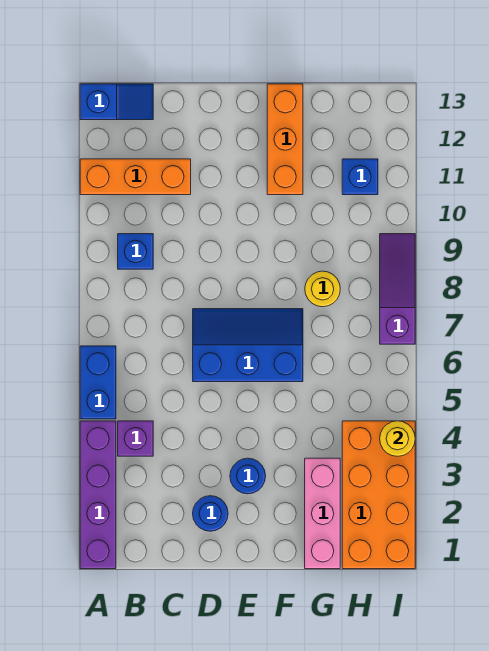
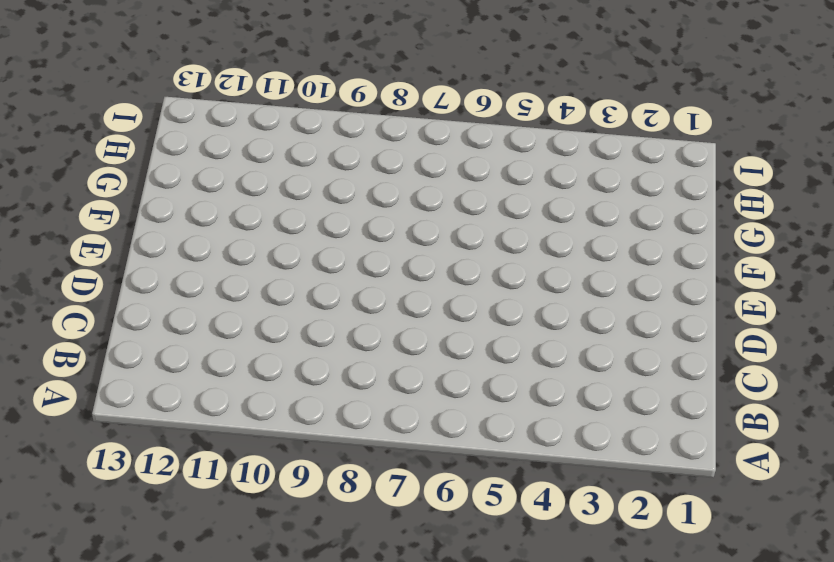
none -> purple brick A1:A4 level 1
none -> blue brick A5:A6 level 1
none -> orange brick A11:C11 level 1

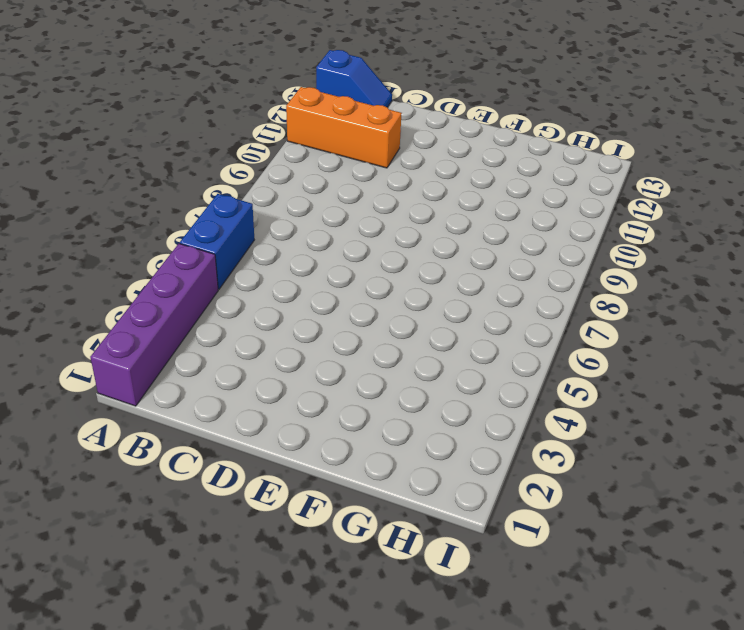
none -> purple brick B4 level 1
none -> blue brick B9 level 1
none -> blue round brick D2 level 1

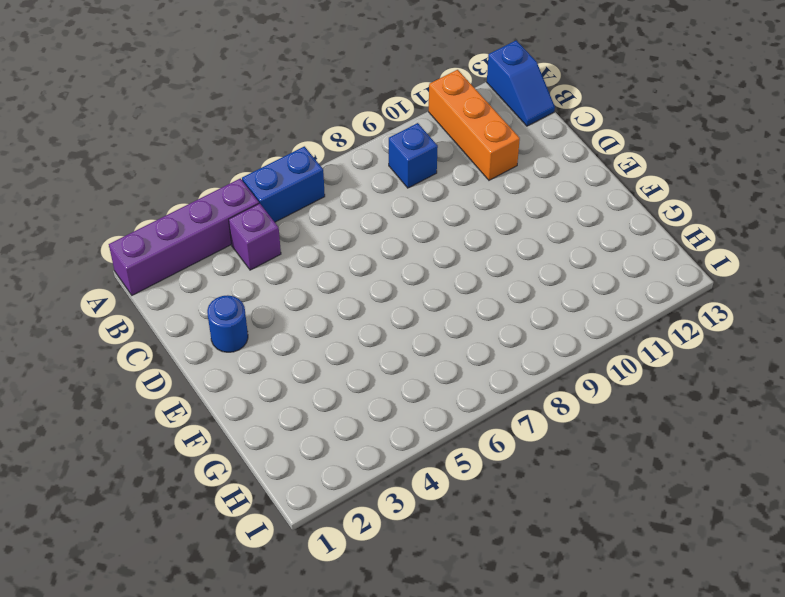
none -> blue slope D6:F7 level 1 top 6
none -> blue round brick E3 level 1
none -> orange brick F11:F13 level 1

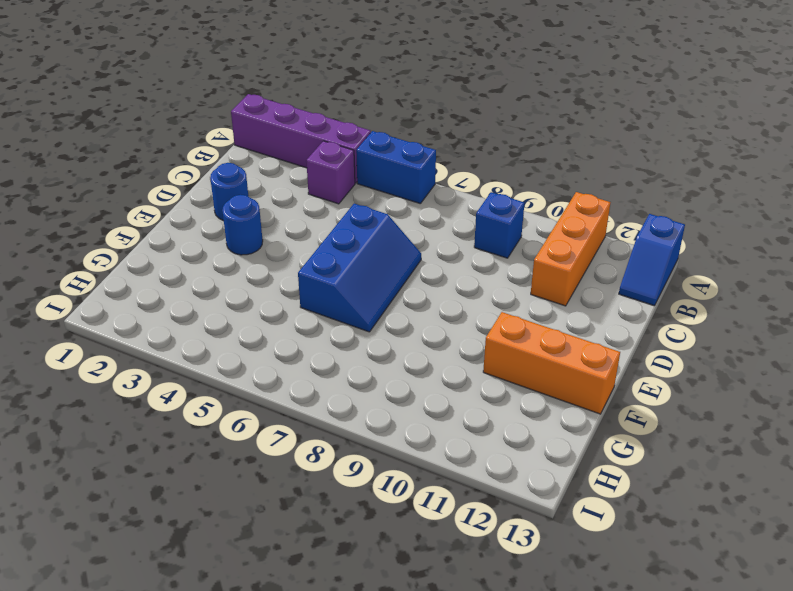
none -> pink brick G1:G3 level 1
none -> yellow round brick G8 level 1
none -> orange brick H1:I4 level 1

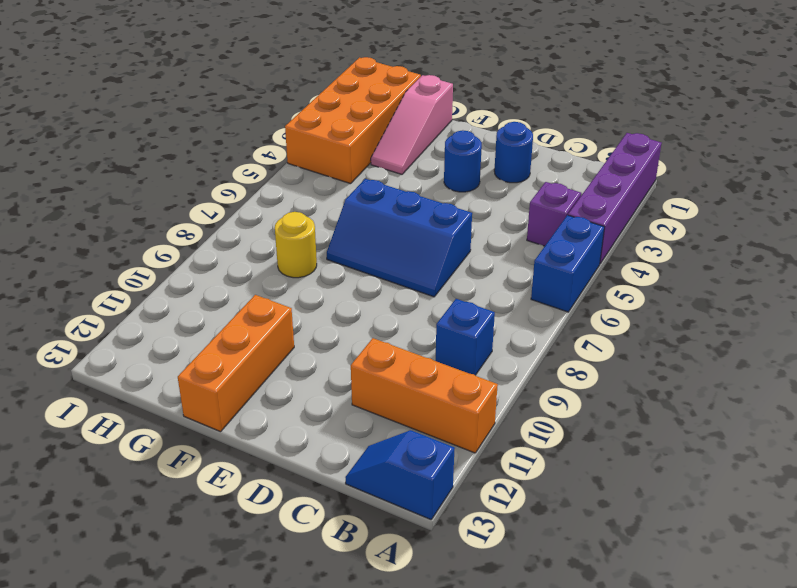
pink slope G1:G3 level 1 top 1 -> pink brick G1:G3 level 1
none -> blue brick H11 level 1
none -> purple slope I7:I9 level 1 top 7
none -> yellow round brick I4 level 2

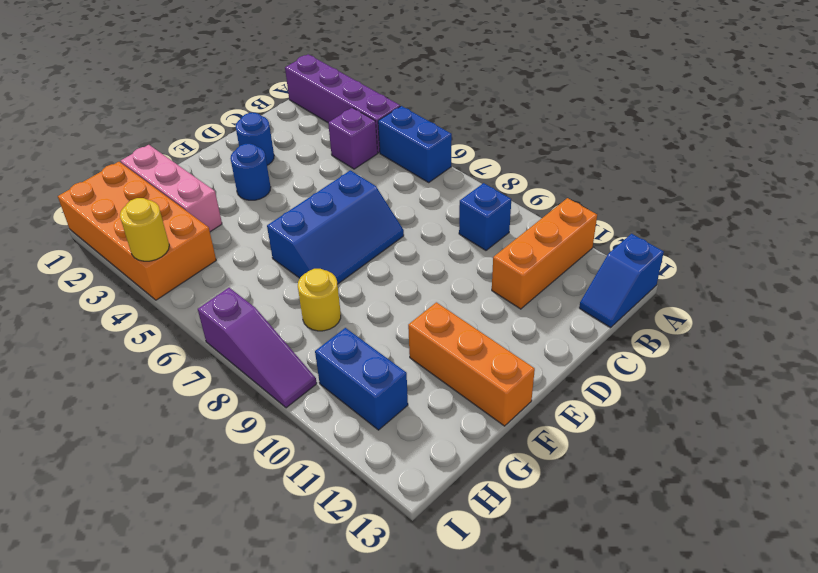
blue brick H10:H11 level 1 -> blue brick H11 level 1

